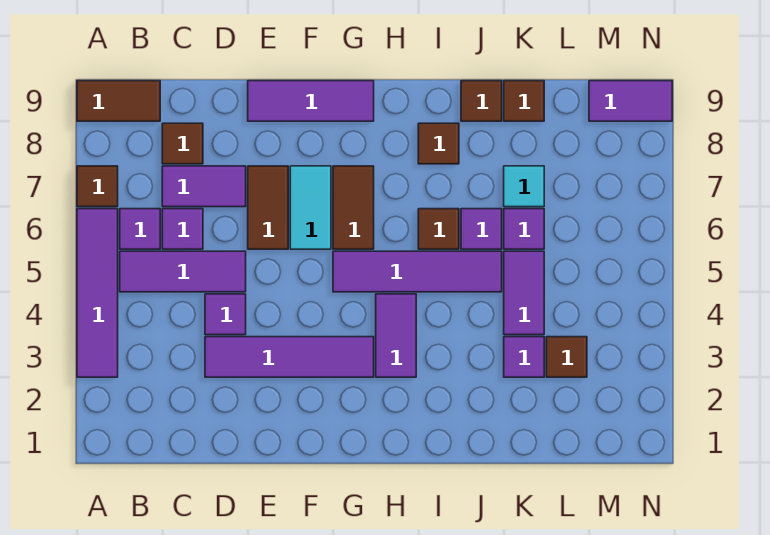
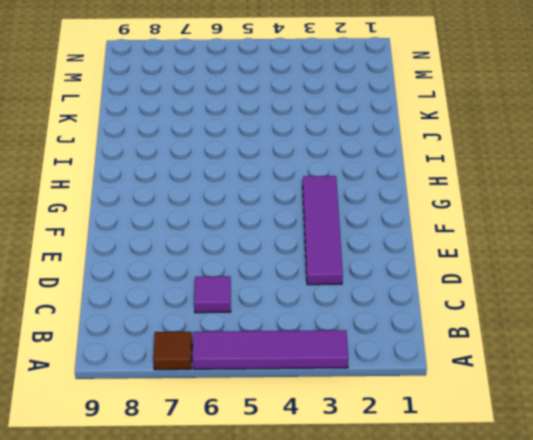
none -> brown tile A9:B9 level 1
none -> purple tile B5:D5 level 1
none -> purple tile B6 level 1

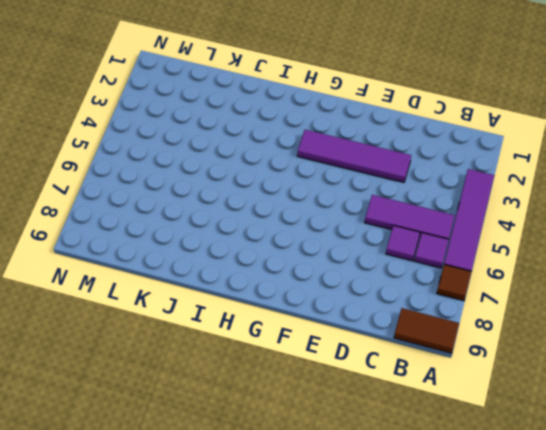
none -> purple tile C7:D7 level 1
none -> brown tile C8 level 1
none -> purple tile D4 level 1

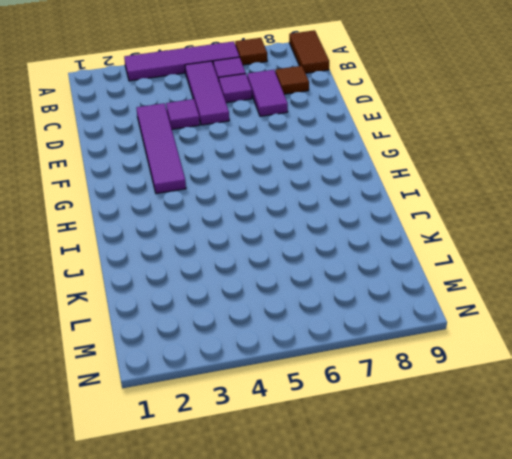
none -> brown tile E6:E7 level 1
none -> purple tile E9:G9 level 1
none -> cyan tile F6:F7 level 1

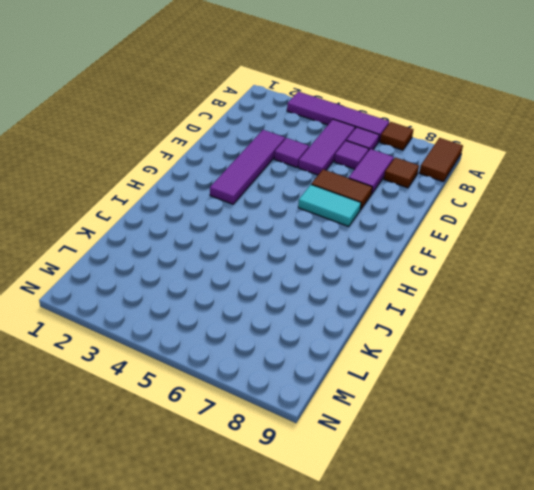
none -> purple tile E9:G9 level 1
none -> purple tile G5:J5 level 1
none -> brown tile G6:G7 level 1

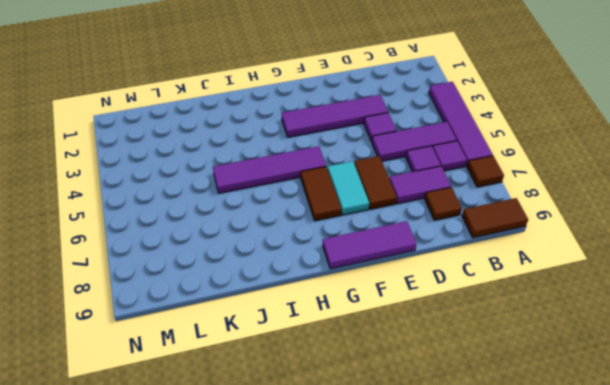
none -> purple tile H3:H4 level 1
none -> brown tile I6 level 1
none -> brown tile I8 level 1

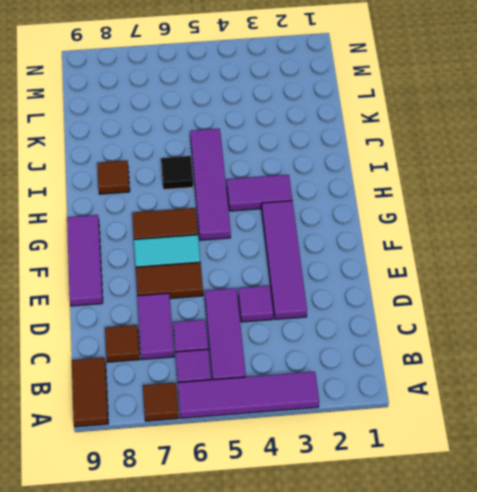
black tile I6 level 1 -> brown tile I6 level 1
none -> purple tile J6 level 1
none -> brown tile J9 level 1
none -> purple tile K3 level 1

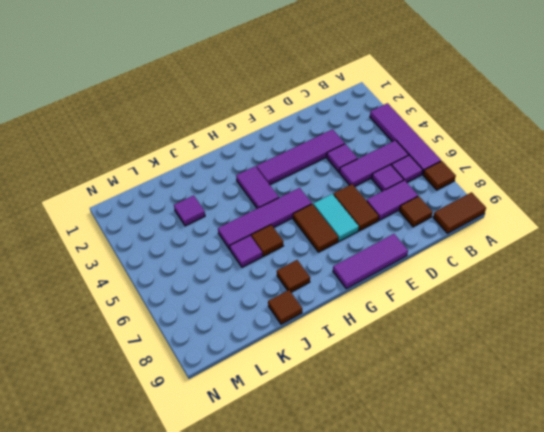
none -> purple tile K4:K5 level 1
none -> purple tile K6 level 1
none -> cyan tile K7 level 1

